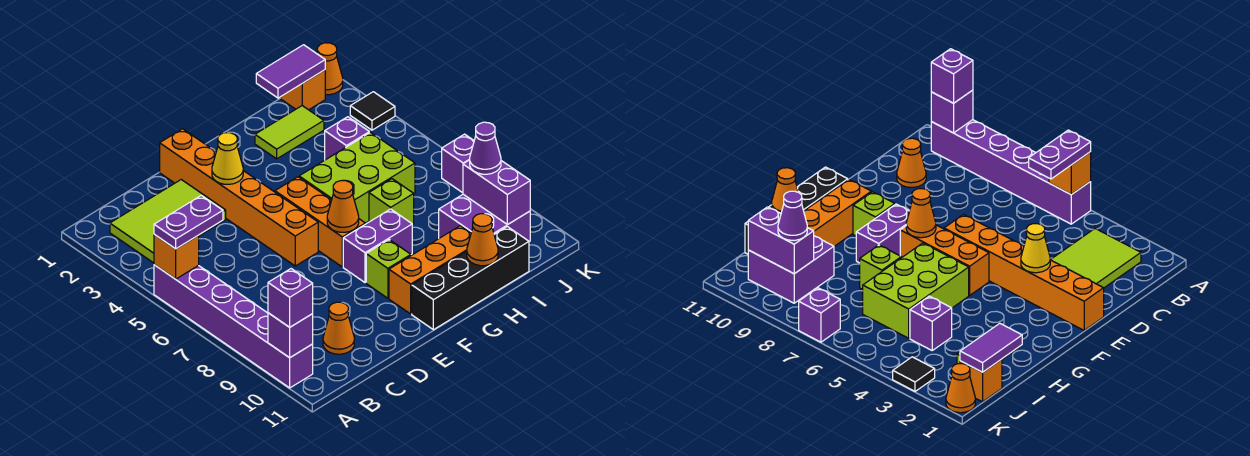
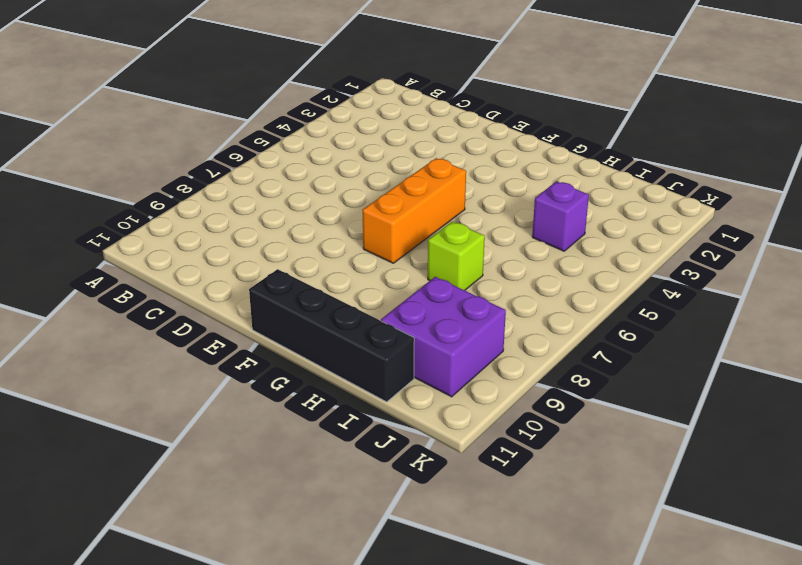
none -> purple brick A5:A10 level 1
none -> lime tile B2:D3 level 1
none -> orange cone C10 level 1

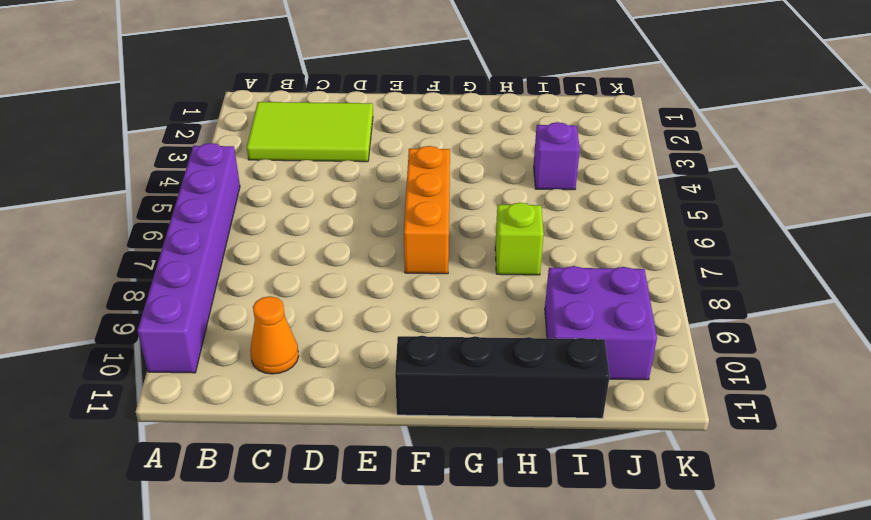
none -> orange brick E1:E6 level 1
none -> purple brick F8:G8 level 1
none -> lime brick F9 level 1

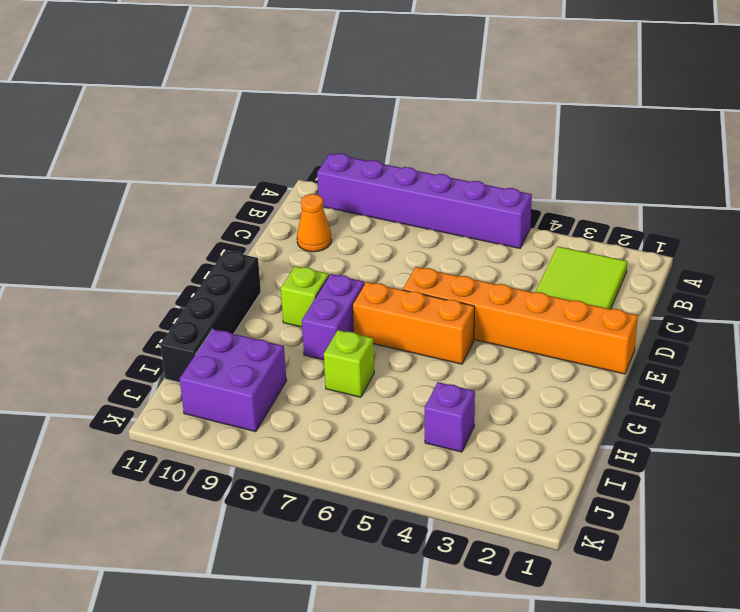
none -> orange brick F10:H10 level 1
none -> lime brick G5:I6 level 1
none -> lime tile H2:I2 level 1

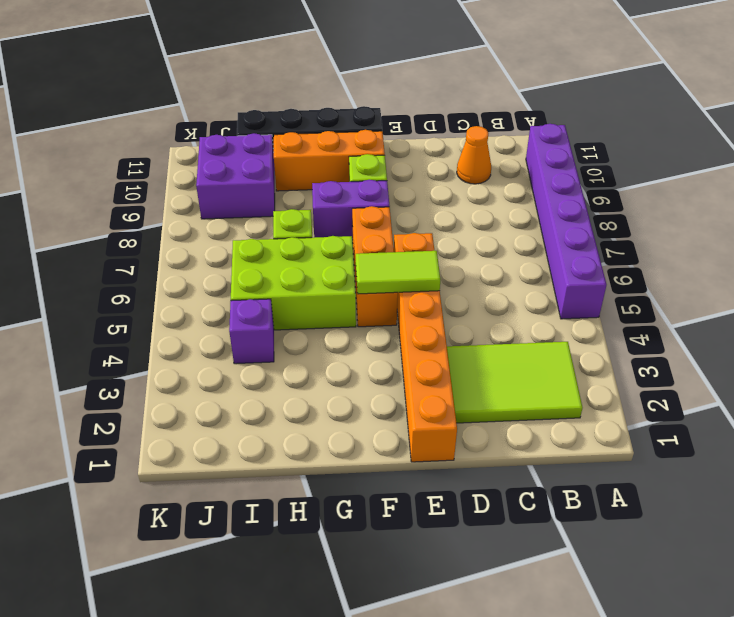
lime tile E5:F5 level 2 -> lime tile H2:I2 level 1
none -> orange brick J1 level 1
none -> orange cone K1 level 1
none -> black tile K3 level 1

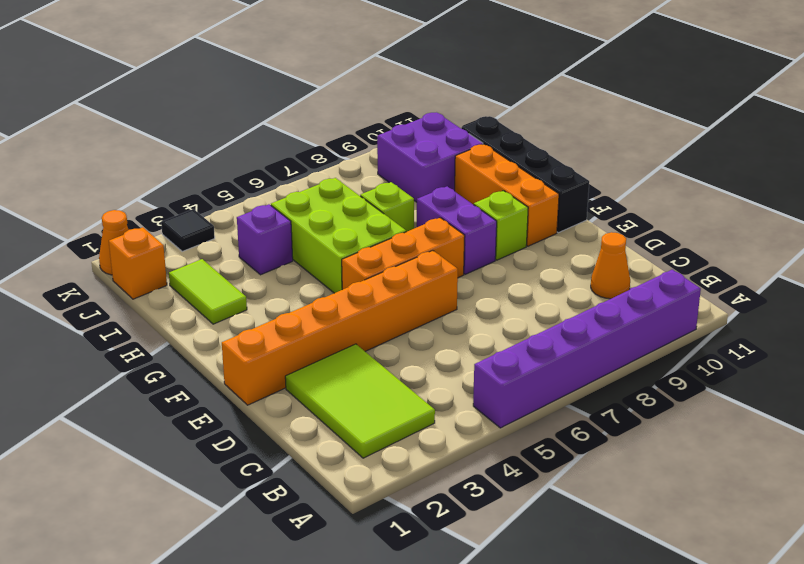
none -> purple brick K7 level 1
none -> orange brick A5 level 2
none -> purple brick A10 level 2

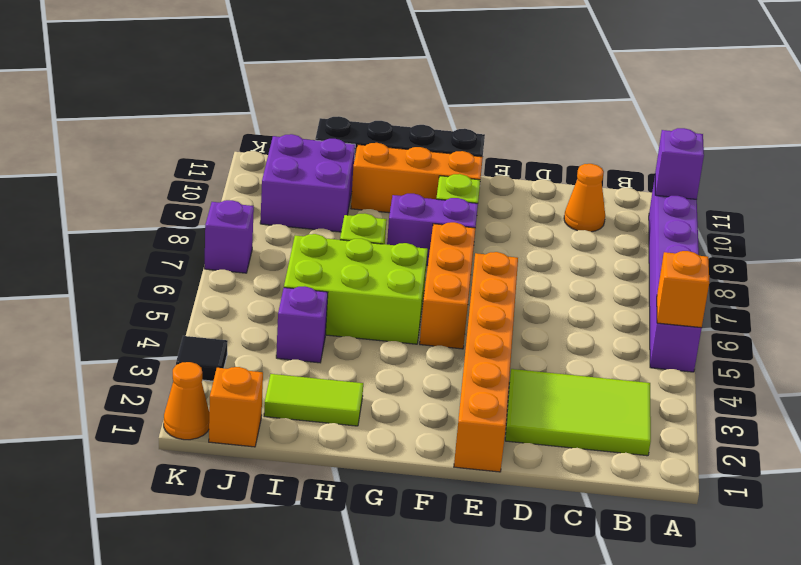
none -> yellow cone E3 level 2
none -> orange cone F7 level 2
none -> orange cone H11 level 2

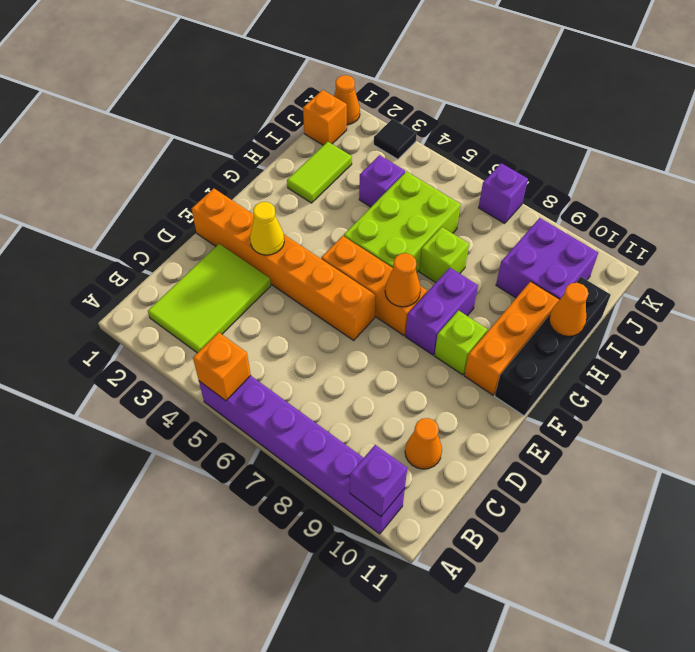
none -> purple tile I1:J1 level 2
none -> purple brick J9:J10 level 2
none -> purple plate A5:B5 level 3

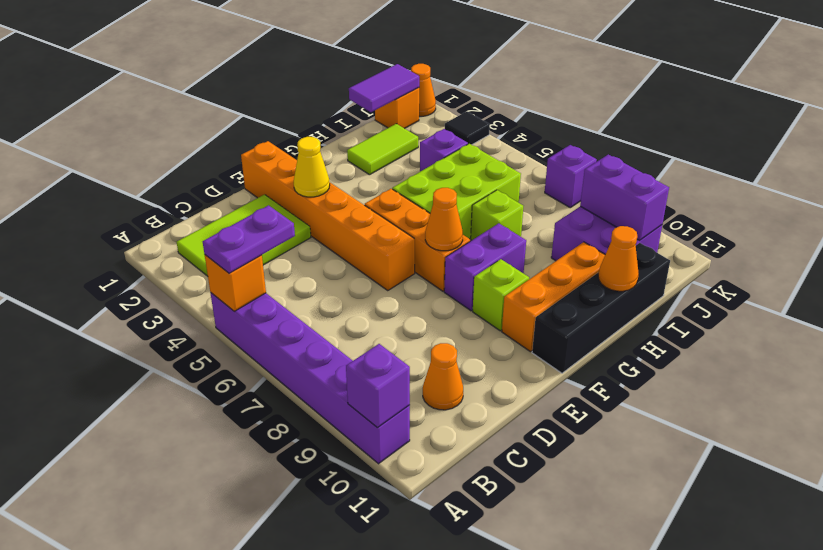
none -> purple brick A10 level 3
none -> purple cone J9 level 3

